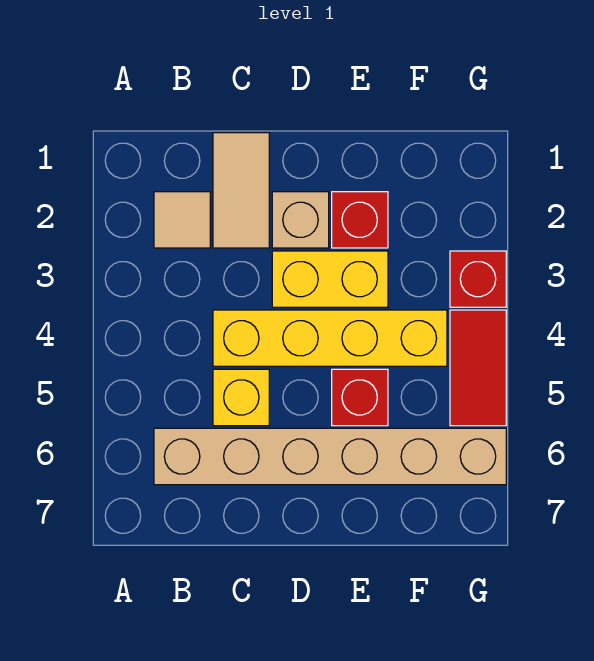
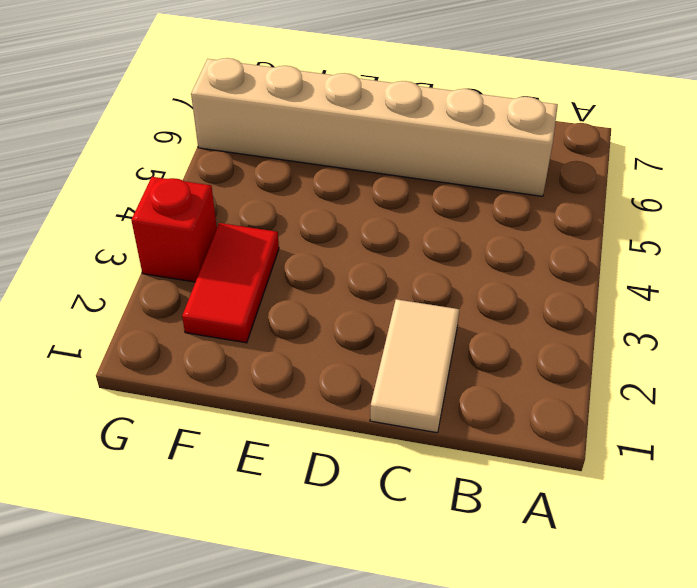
red tile F2:F3 level 1 -> red tile G4:G5 level 1
none -> tan tile B2 level 1
none -> yellow brick C4:F4 level 1

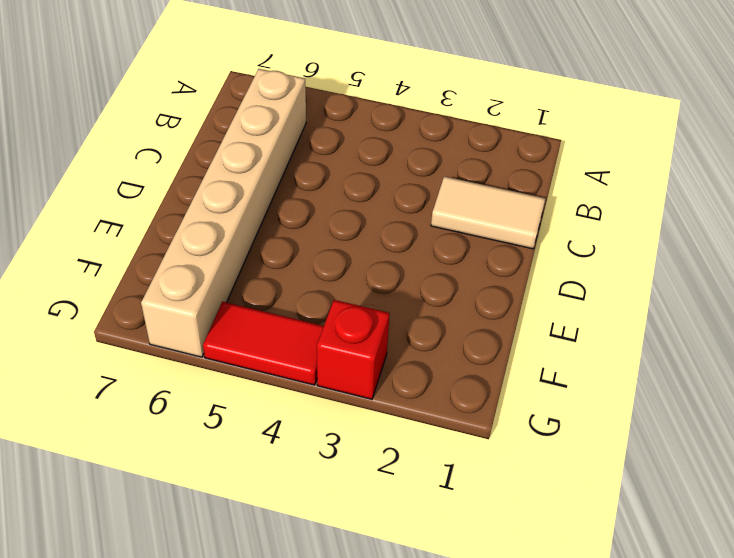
none -> tan tile B2 level 1
none -> yellow brick C4:F4 level 1

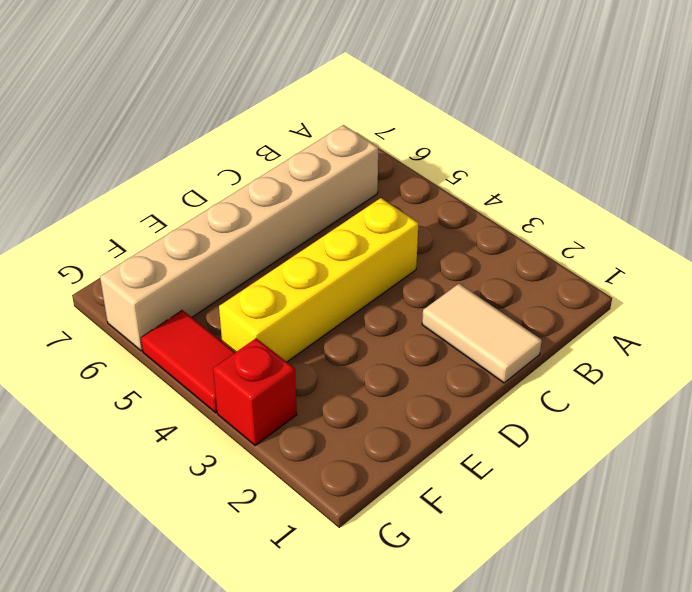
none -> tan tile B2 level 1
none -> yellow brick C5 level 1

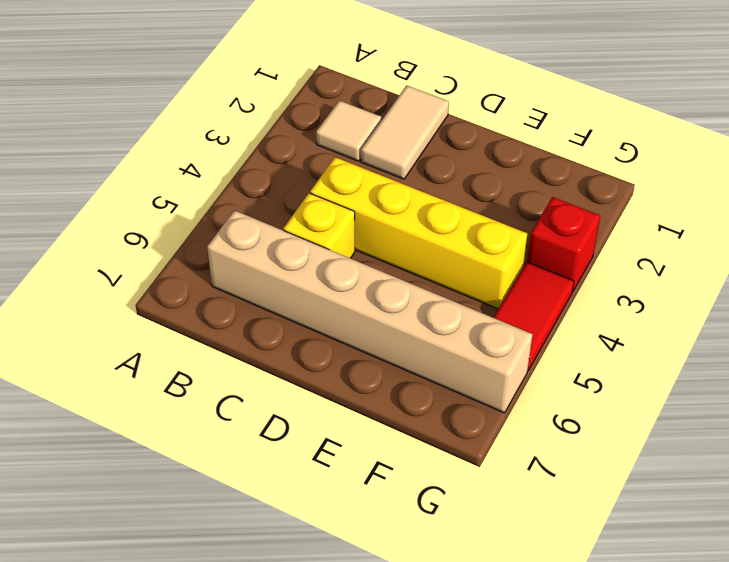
none -> tan brick D2 level 1
none -> yellow brick D3:E3 level 1

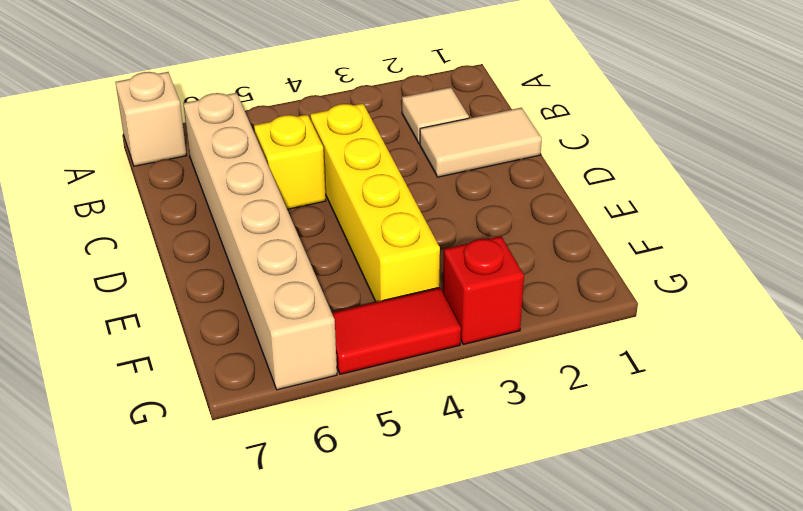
tan brick A7 level 1 -> tan brick D2 level 1
none -> yellow brick D3:E3 level 1
none -> red brick E2 level 1

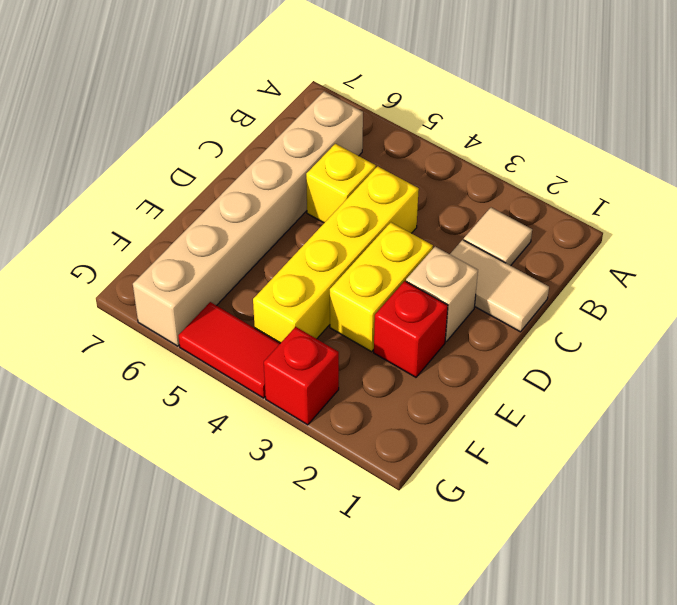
none -> red brick E5 level 1

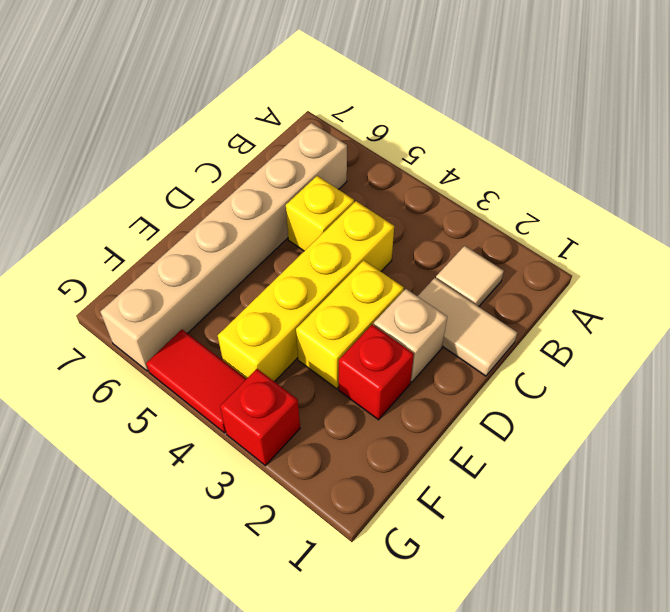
none -> red brick E5 level 1

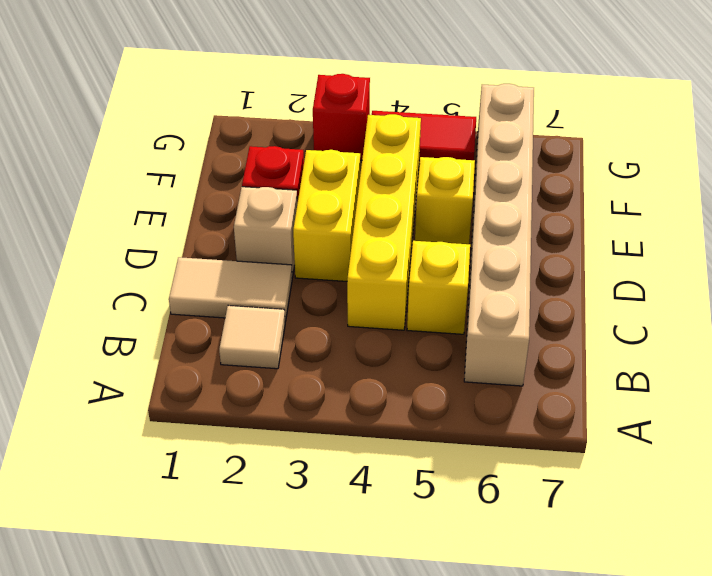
yellow brick E5 level 1 -> red brick E5 level 1

